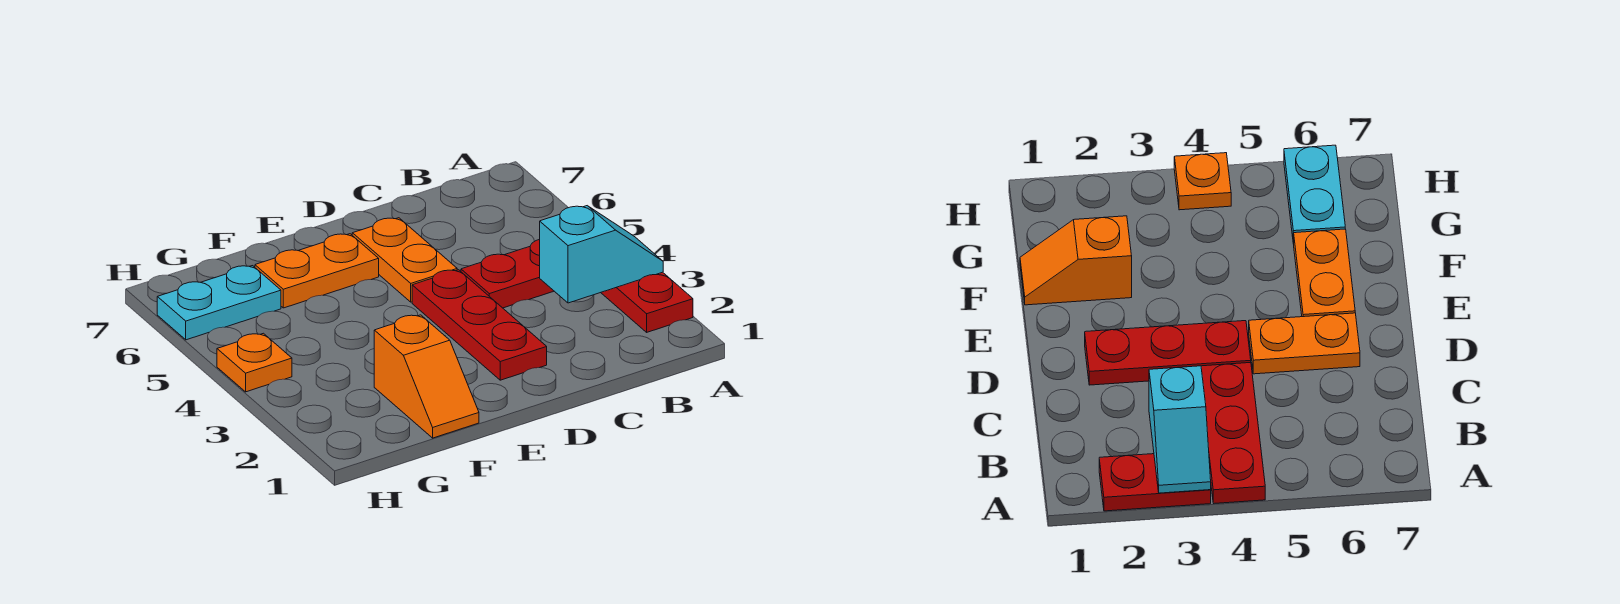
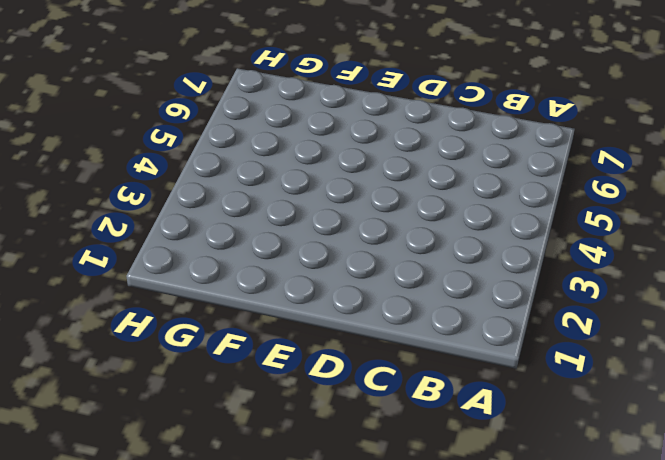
none -> red plate A2:A3 level 1
none -> red plate A4:C4 level 1

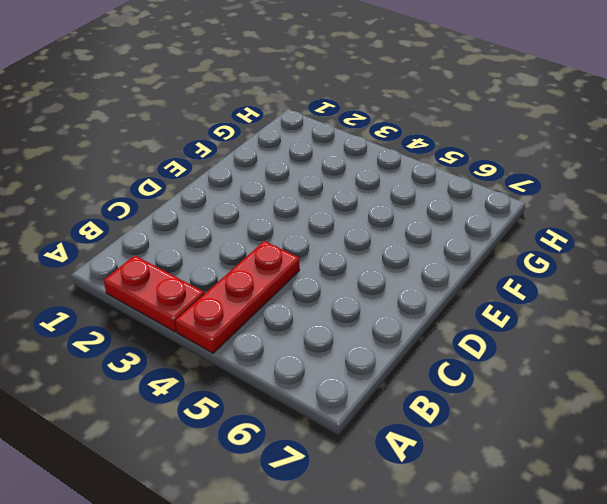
none -> red plate D2:D4 level 1
none -> orange plate D5:D6 level 1

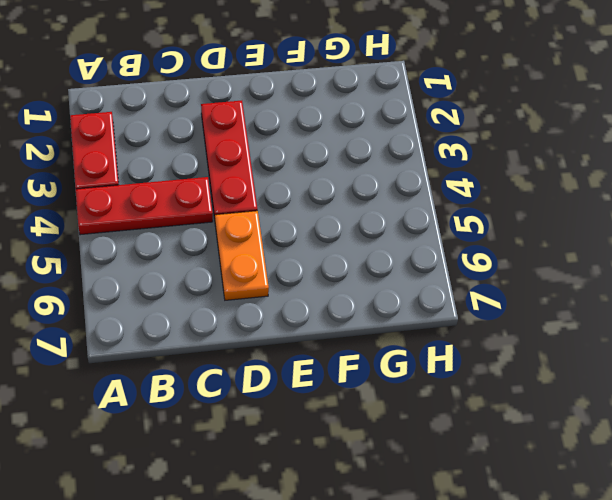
none -> orange plate E6:F6 level 1
none -> orange slope F1:F2 level 1 top 2

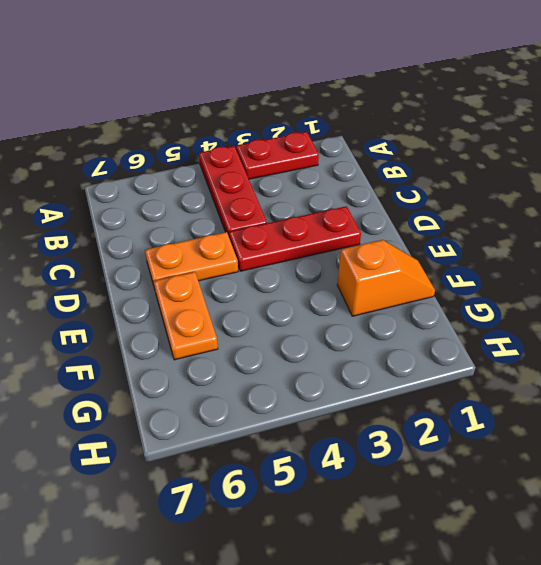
none -> cyan plate G6:H6 level 1
none -> orange plate H4 level 1

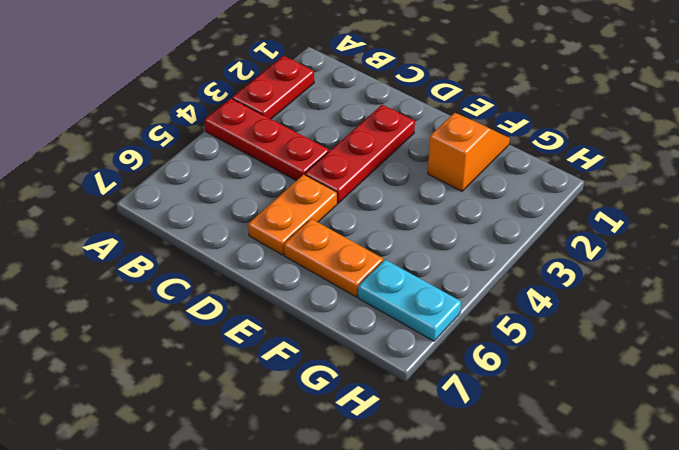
none -> orange plate H4 level 1
none -> cyan slope A3:B3 level 2 top B

